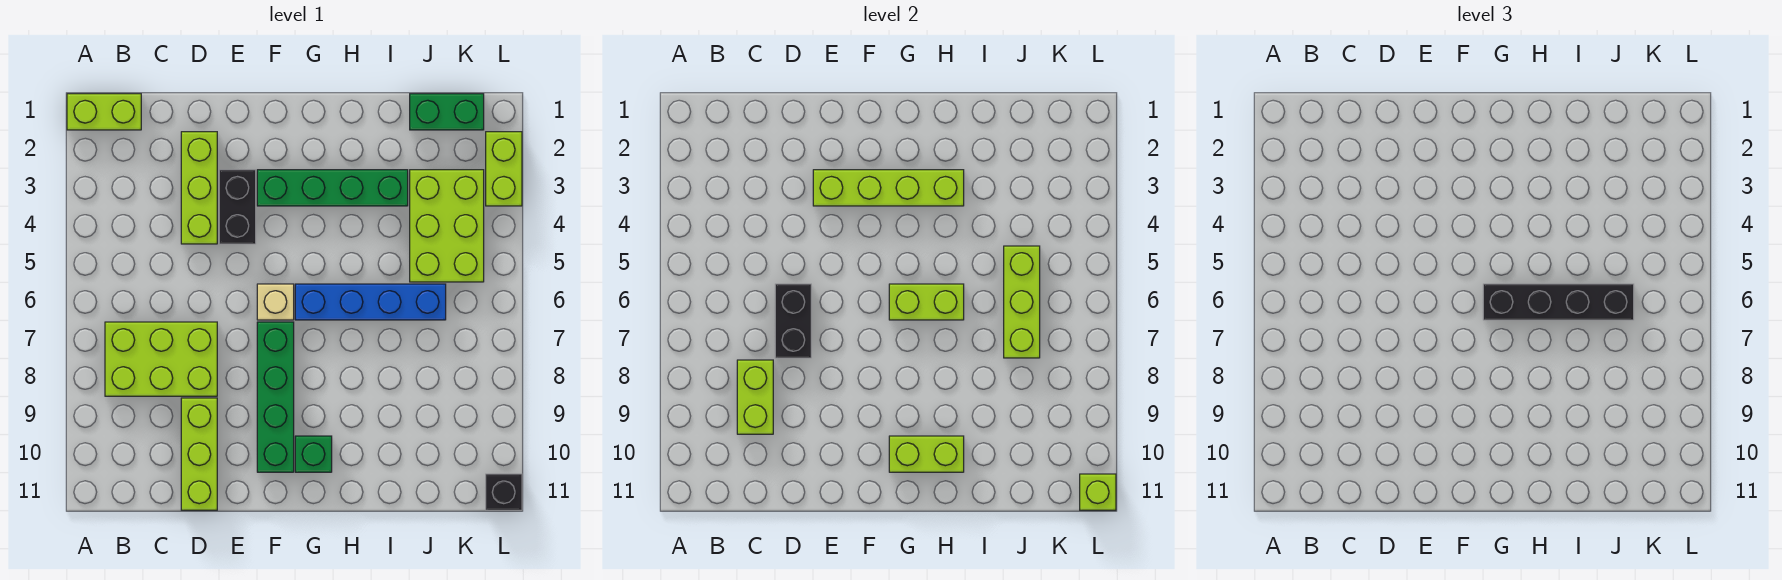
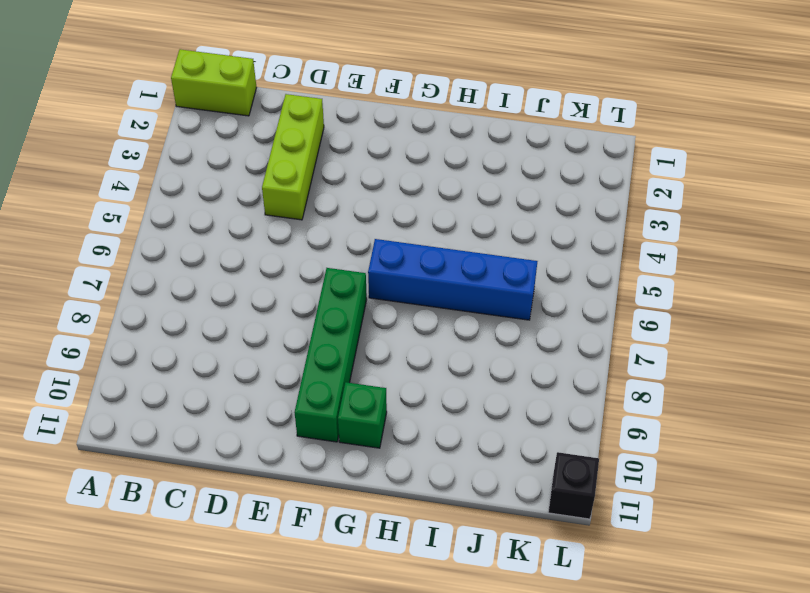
none -> lime brick B7:D8 level 1
none -> lime brick D9:D11 level 1
none -> black brick E3:E4 level 1

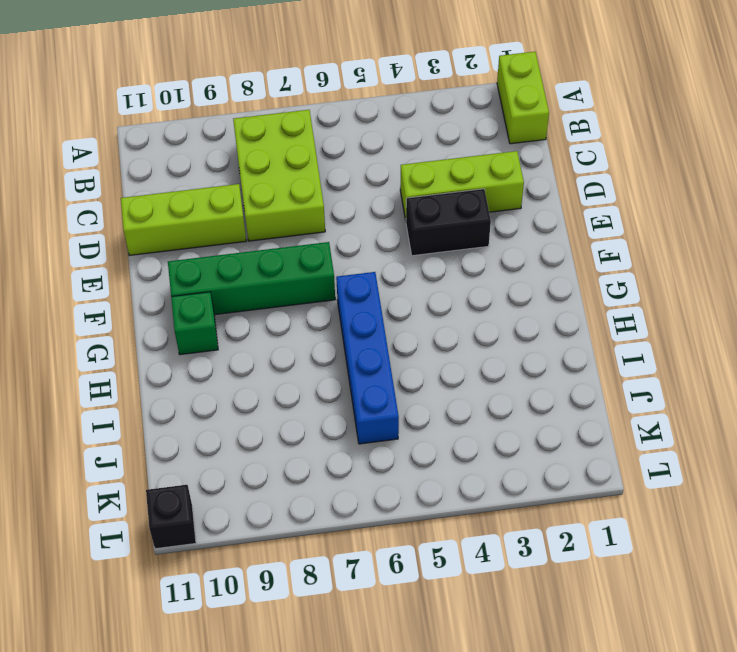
none -> green brick F3:I3 level 1
none -> tan brick F6 level 1
none -> green brick J1:K1 level 1

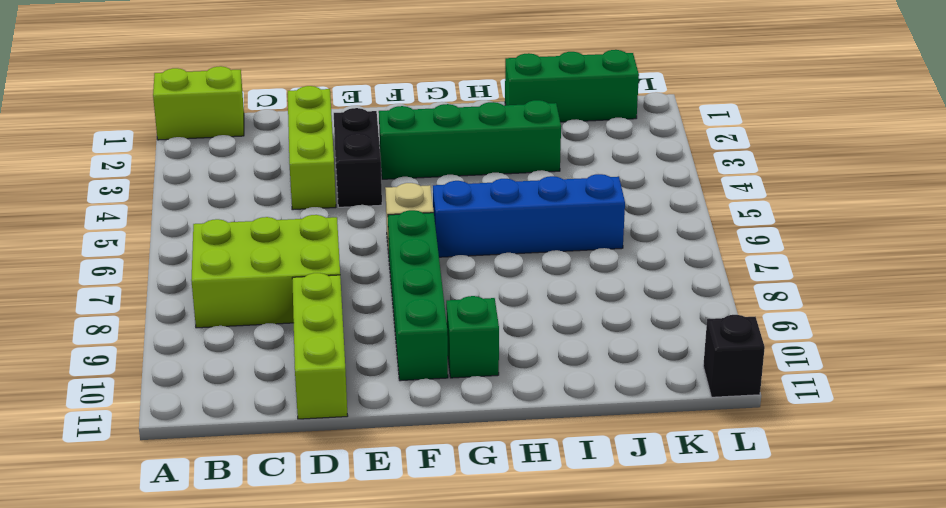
green brick I1:K1 level 1 -> green brick J1:K1 level 1
none -> lime brick J3:K5 level 1
none -> lime brick L2:L3 level 1
none -> lime brick C8:C9 level 2

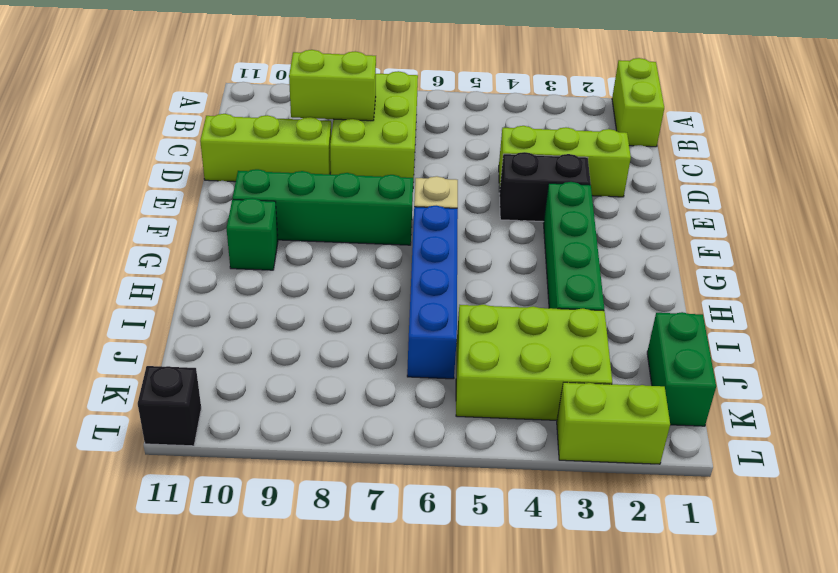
none -> black brick D6:D7 level 2
none -> lime brick E3:H3 level 2
none -> lime brick G6:H6 level 2

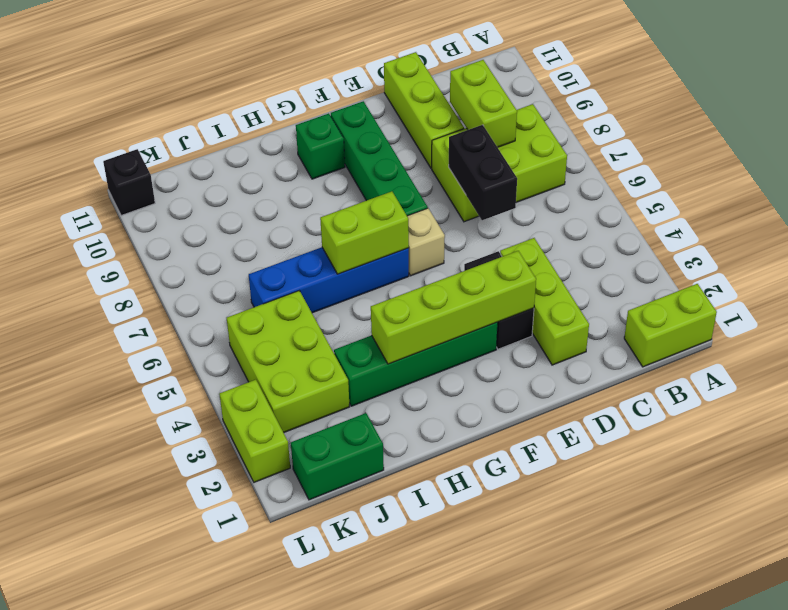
none -> lime brick G10:H10 level 2
none -> lime brick J5:J7 level 2
none -> lime brick L11 level 2

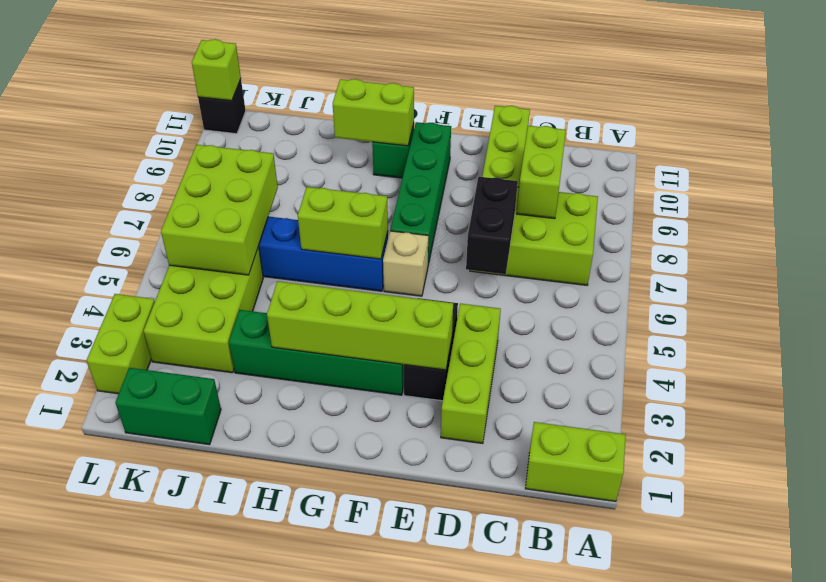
lime brick J5:K7 level 2 -> lime brick J5:J7 level 2
none -> black brick G6:J6 level 3

